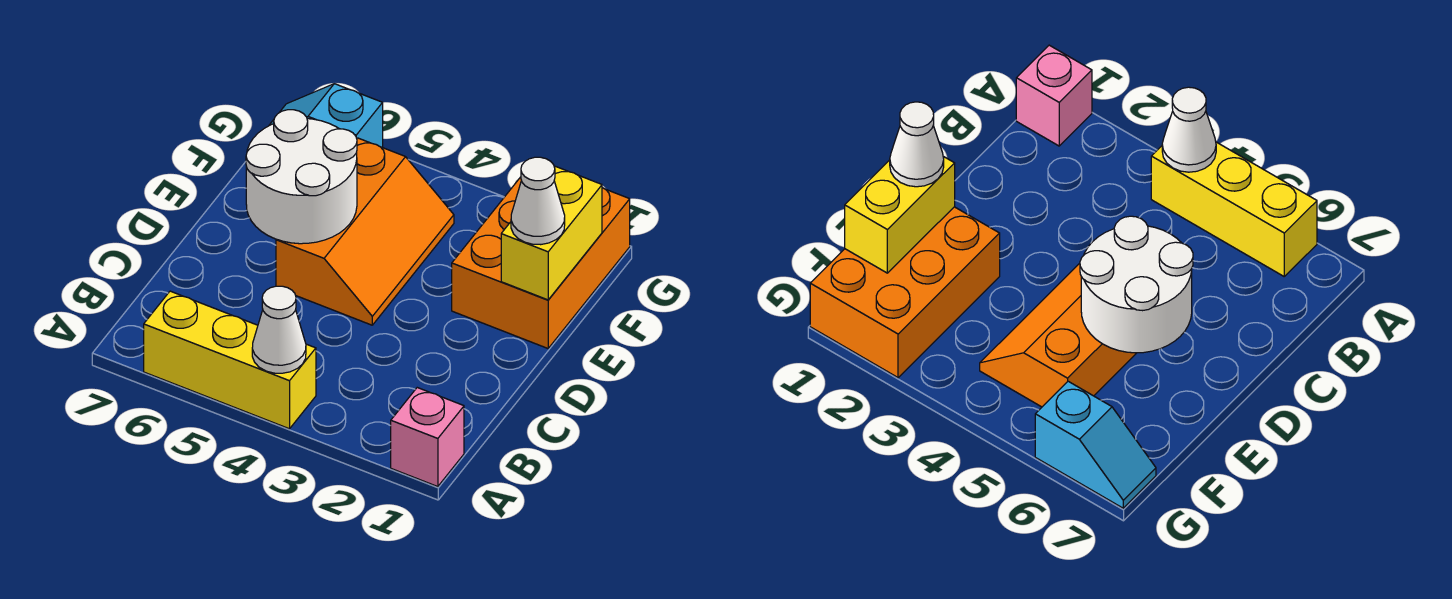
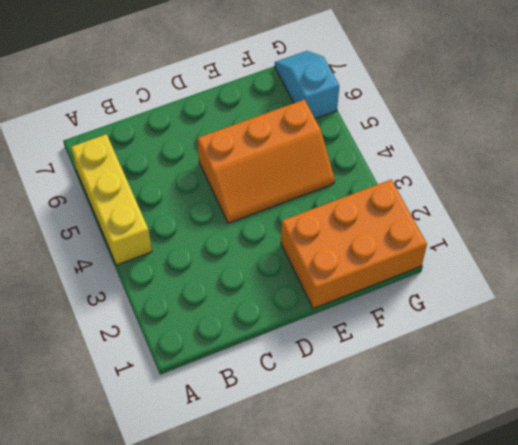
none -> pink brick A1 level 1
none -> white cone A4 level 2

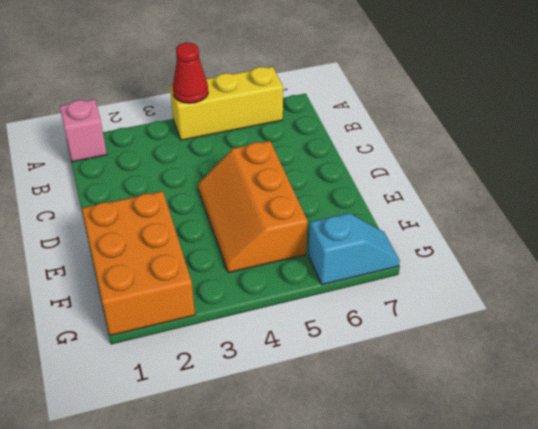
red cone A4 level 2 -> white cone A4 level 2
none -> white round brick D5:E6 level 2
none -> yellow brick E1:F1 level 2

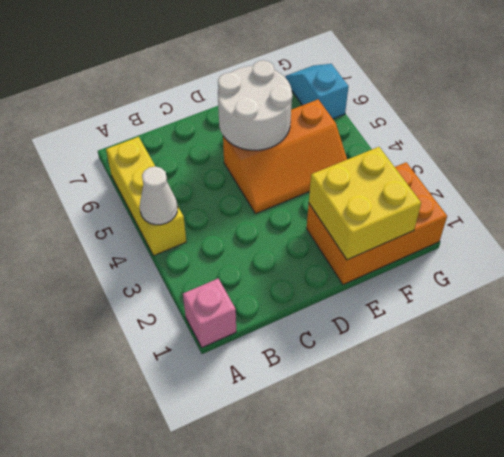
yellow brick E1:F2 level 2 -> yellow brick E1:F1 level 2
none -> white cone E1 level 3

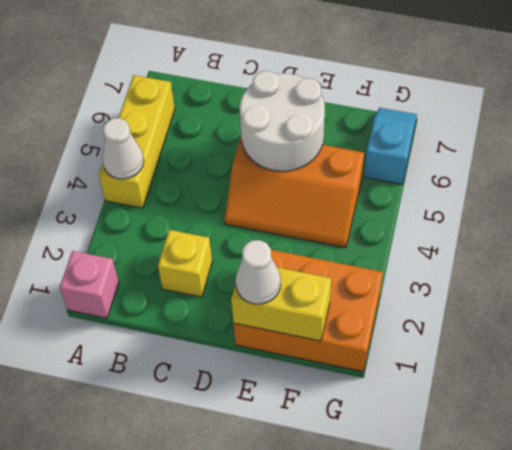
yellow brick C2 level 1 -> none

